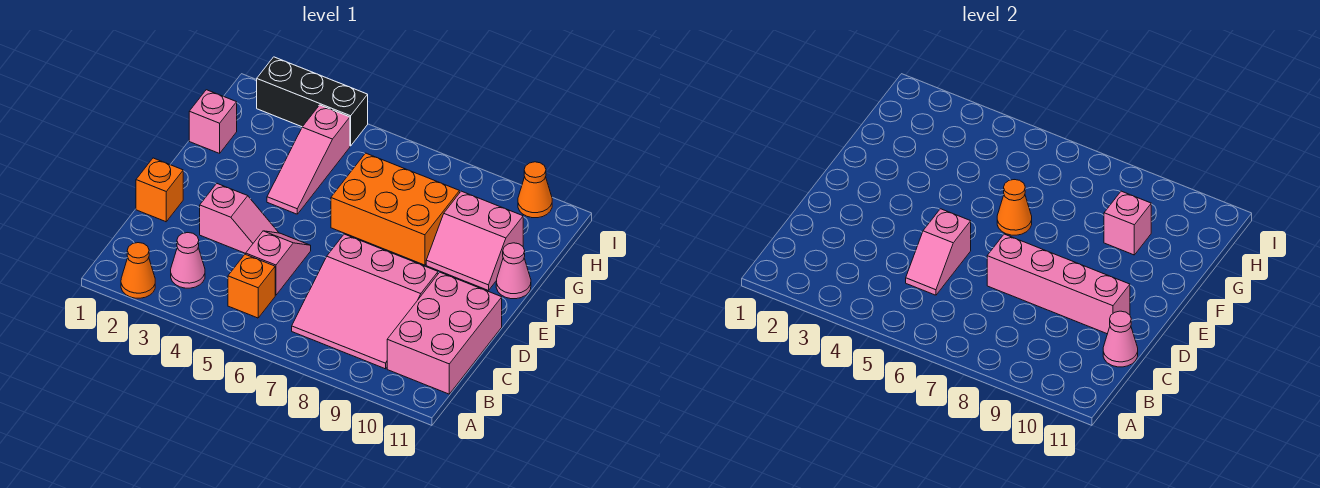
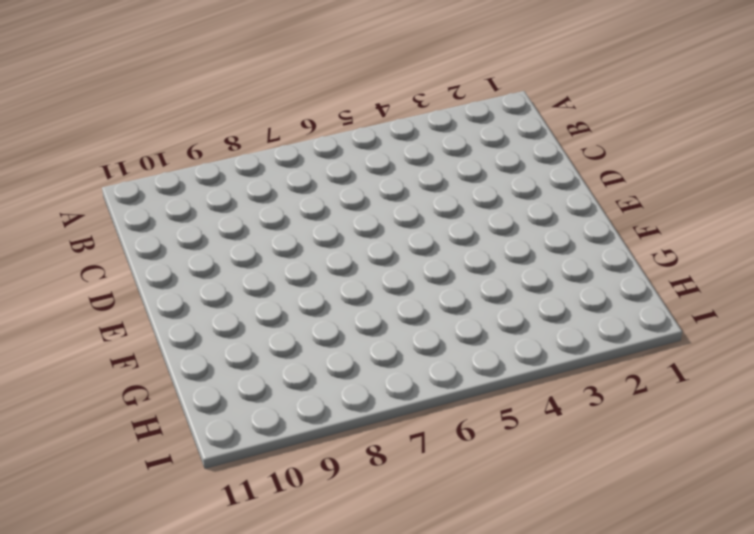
none -> orange cone A2 level 1
none -> pink cone B3 level 1
none -> orange brick B5 level 1

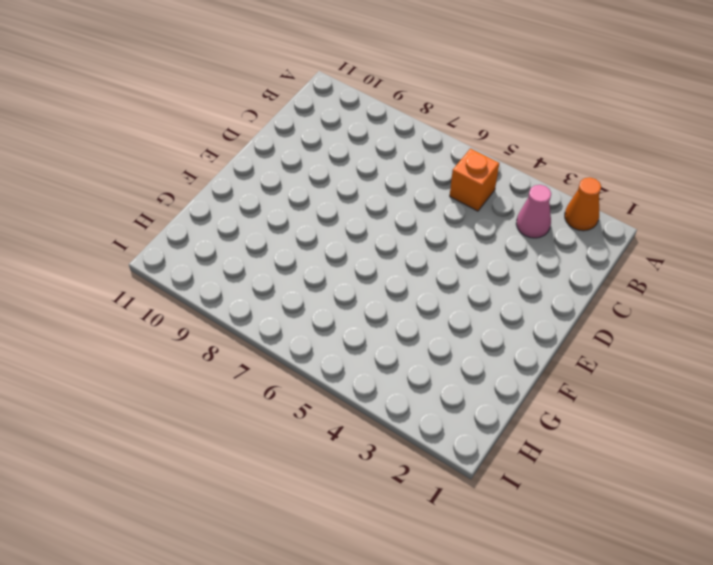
none -> pink slope B7:D9 level 1 top D
none -> pink brick B10:D11 level 1
none -> pink slope C5:D5 level 1 top C

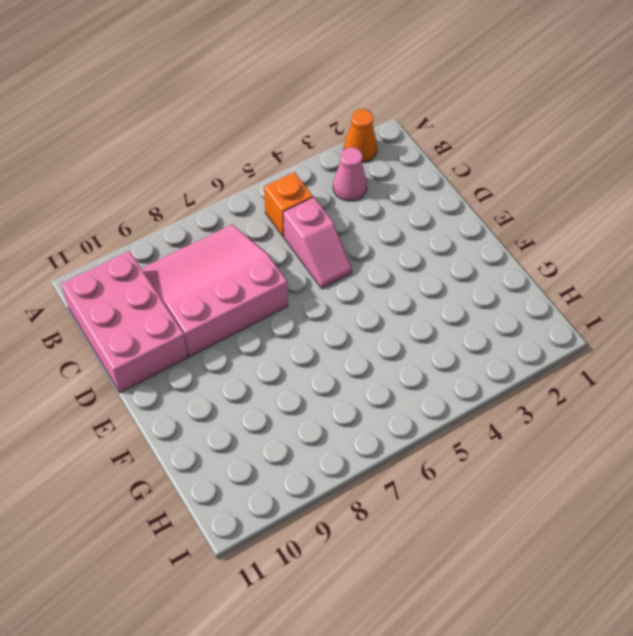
none -> orange brick D1 level 1
none -> pink slope D3:D4 level 1 top 3
none -> pink slope F4:H4 level 1 top H

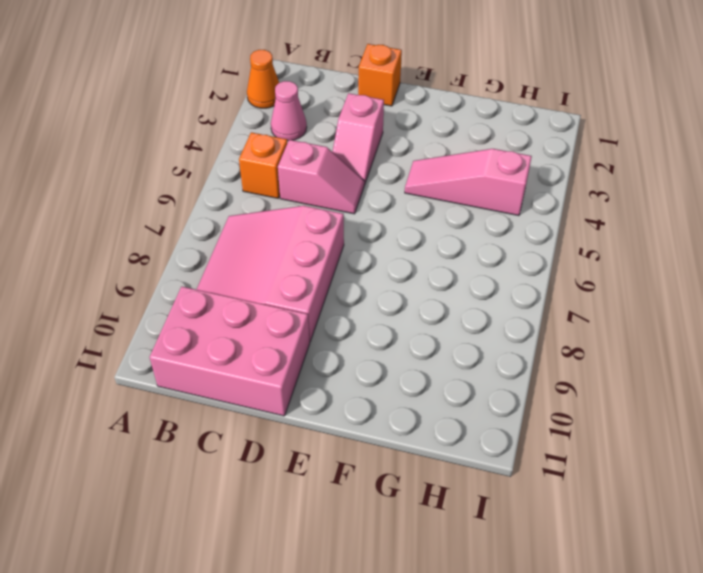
none -> orange brick F6:G8 level 1
none -> pink slope F9:G10 level 1 top G
none -> pink cone F11 level 1

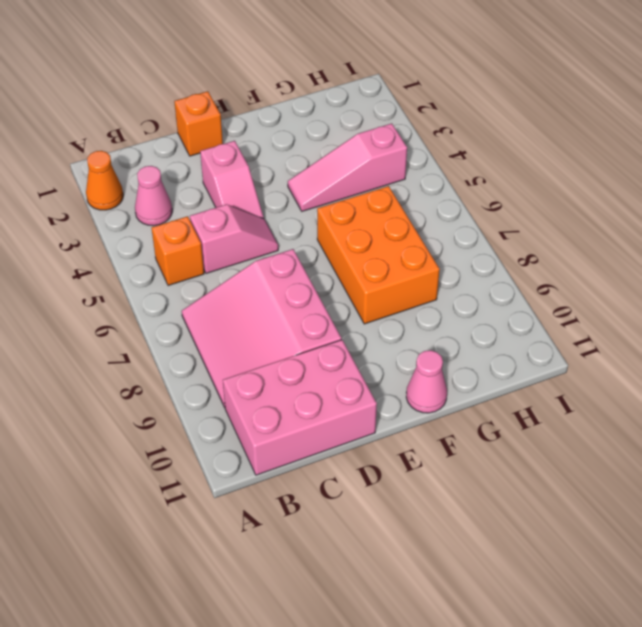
none -> pink slope F9:G10 level 1 top G
none -> pink brick G1 level 1
none -> black brick I2:I4 level 1

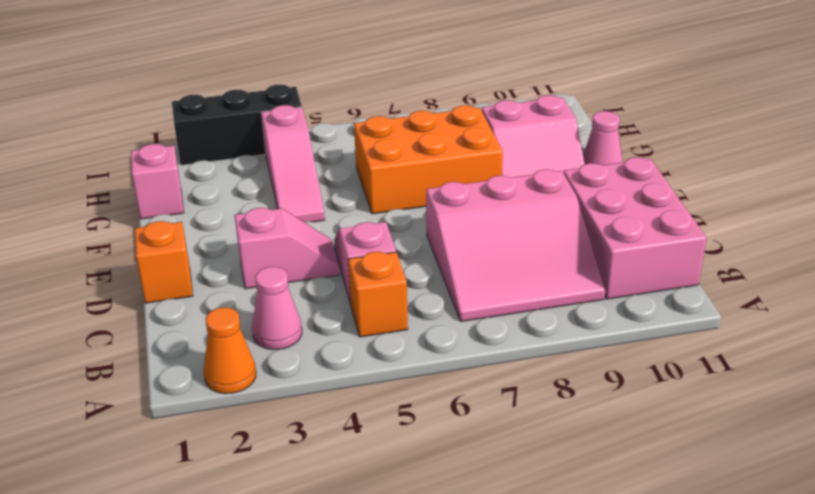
none -> orange cone I10 level 1
none -> pink slope C5:D5 level 2 top D
none -> pink cone C11 level 2

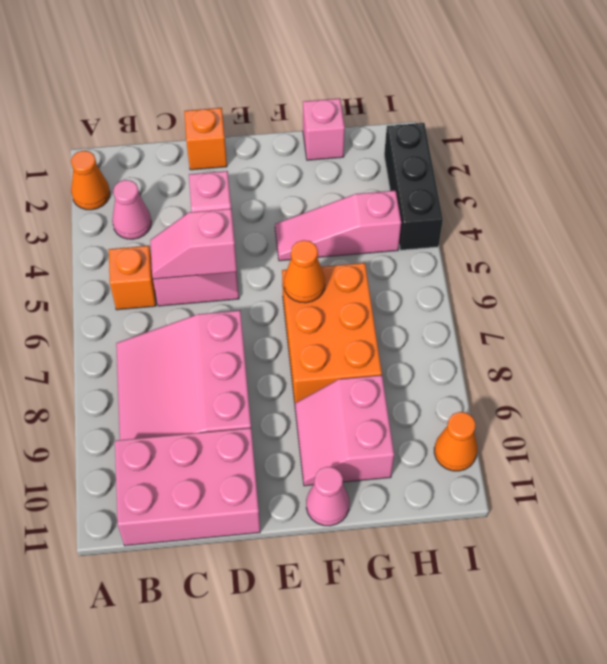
none -> pink cone C11 level 2
none -> pink brick D7:D10 level 2
none -> pink brick G9 level 2

